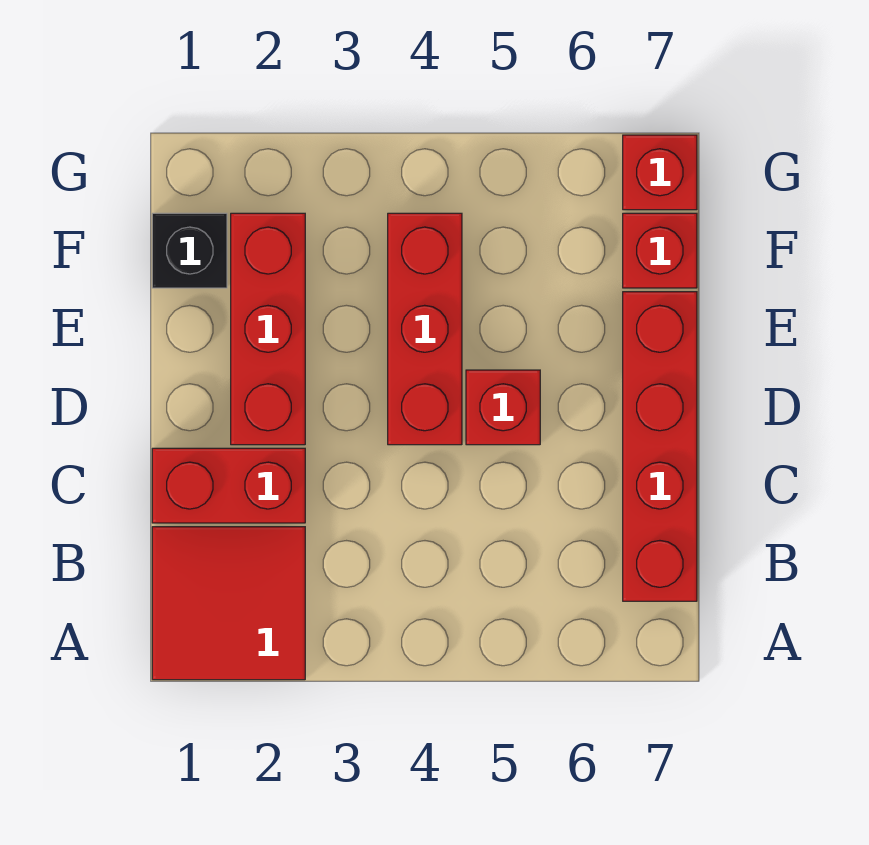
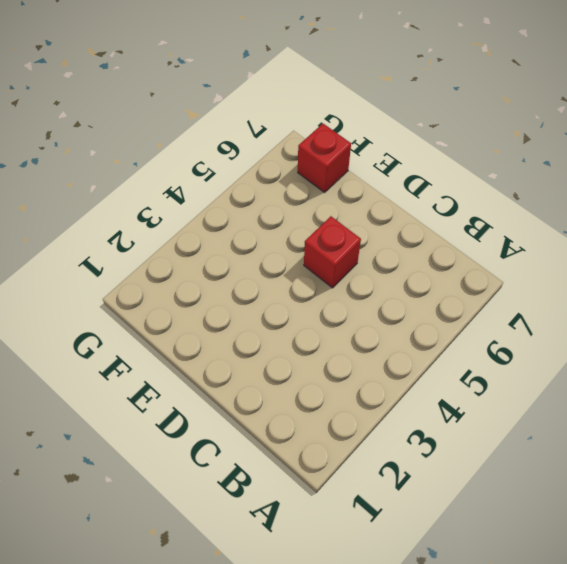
none -> red tile A1:B2 level 1
none -> red brick B7:E7 level 1

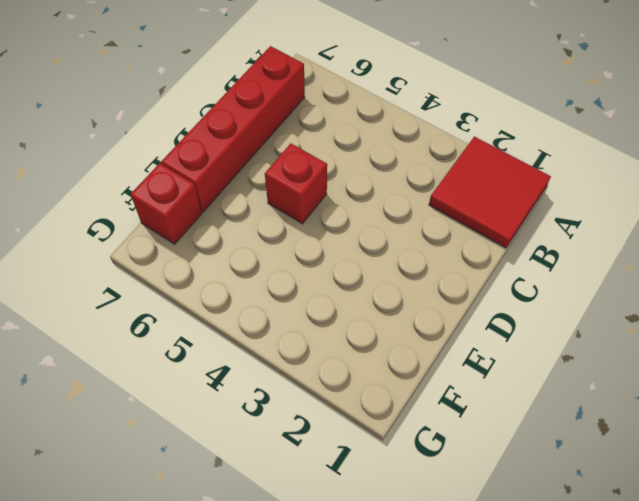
none -> red brick C1:C2 level 1
none -> red brick D2:F2 level 1

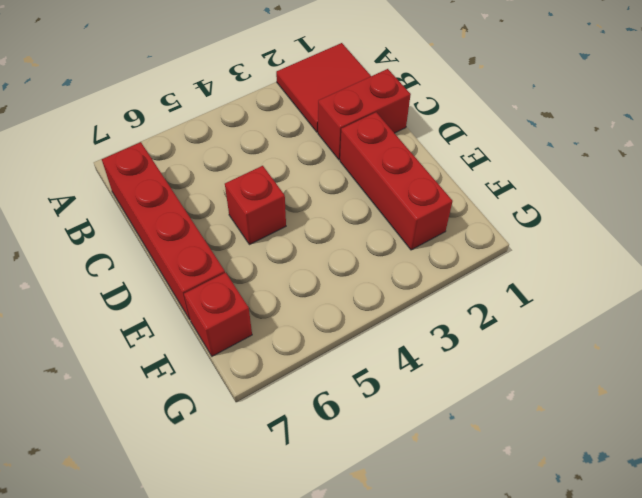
none -> red brick D4:F4 level 1
none -> black brick F1 level 1

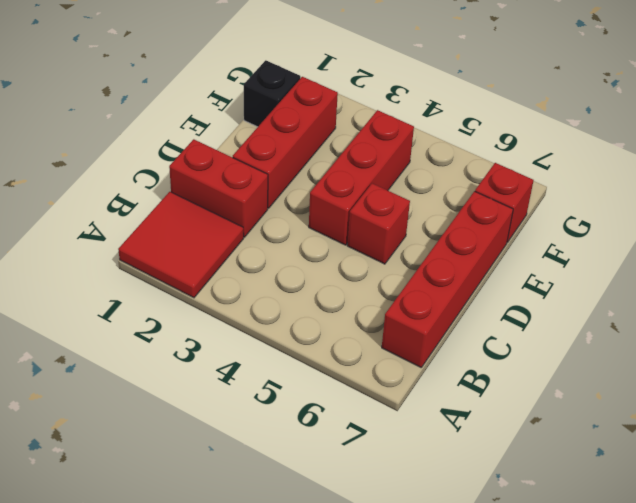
none -> red brick G7 level 1

